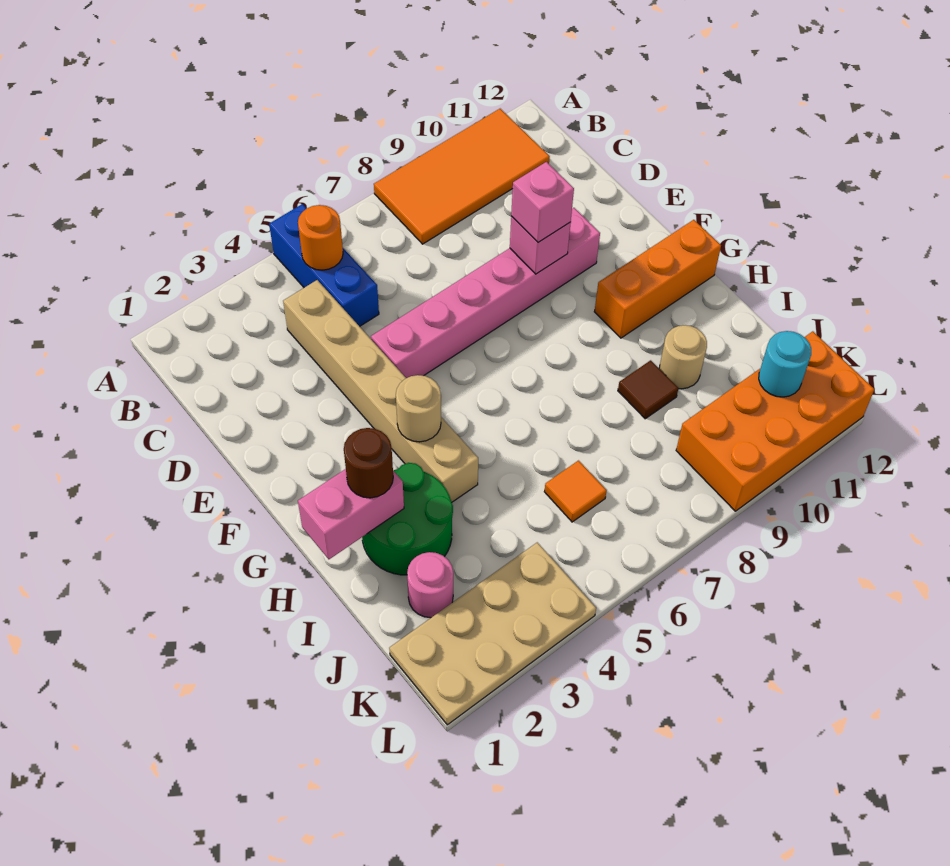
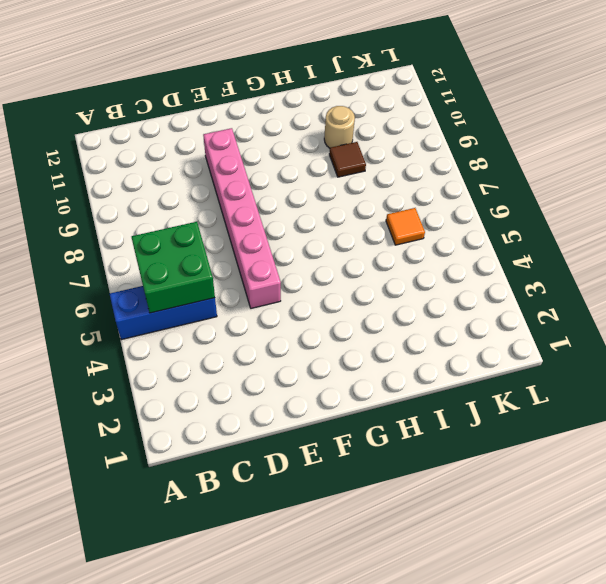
green brick B5:C6 level 2 -> orange round brick B5 level 2
none -> orange tile A8:B11 level 1
none -> tan brick C4:H4 level 1
none -> orange brick G10:G12 level 1

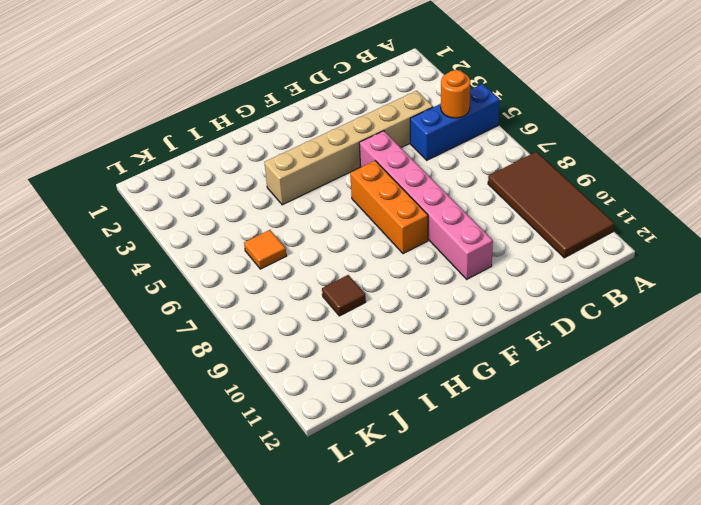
brown tile A8:B11 level 1 -> orange tile A8:B11 level 1
orange brick F6:F8 level 1 -> orange brick G10:G12 level 1
none -> green round brick H2:I3 level 1
none -> tan round brick I10 level 1
none -> pink round brick J2 level 1

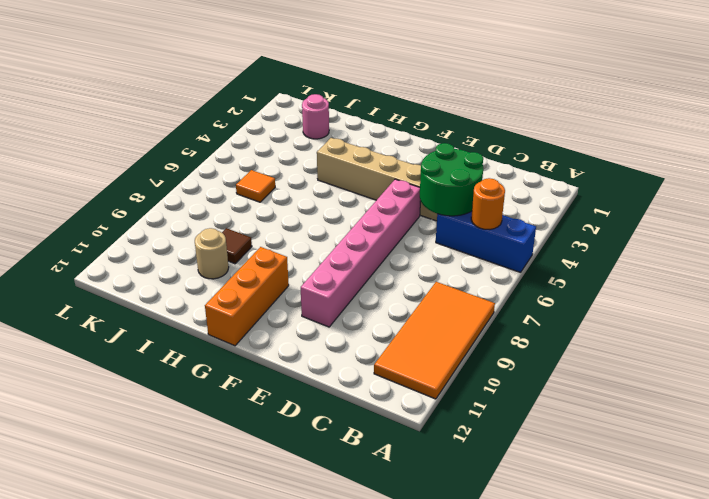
green round brick C4:D5 level 2 -> green round brick H2:I3 level 1
none -> tan plate K1:L4 level 1
none -> orange brick K9:L12 level 1
none -> pink brick E9 level 2

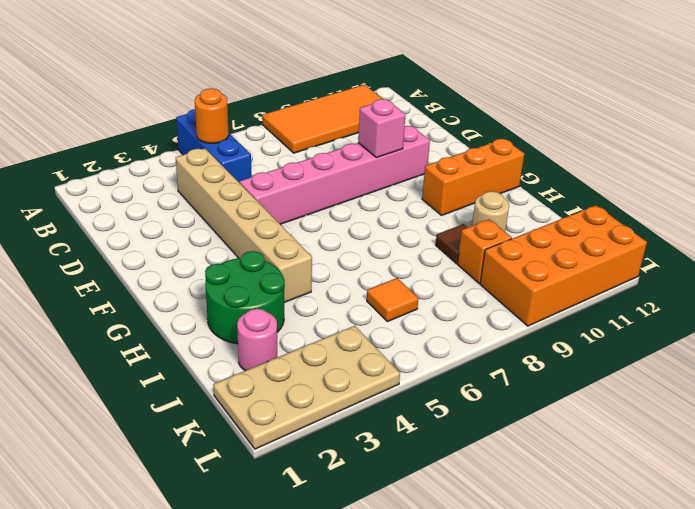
orange brick J9 level 1 -> none
none -> tan round brick G4 level 2
none -> pink brick H1:H2 level 2
none -> cyan round brick K11 level 2

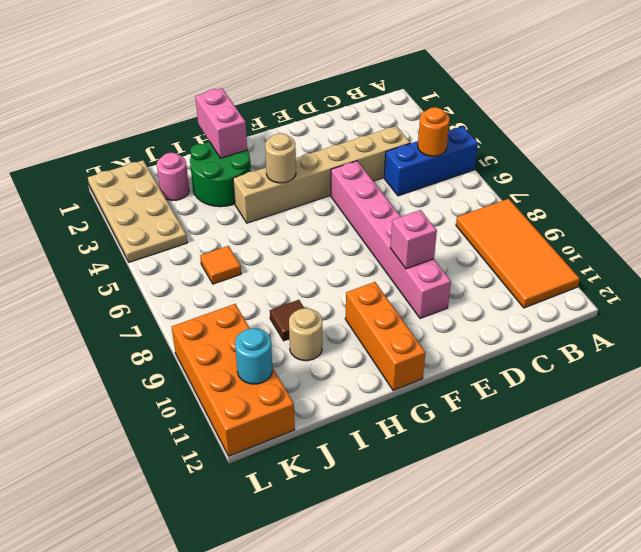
none -> pink brick E9 level 3
none -> brown round brick H2 level 3

